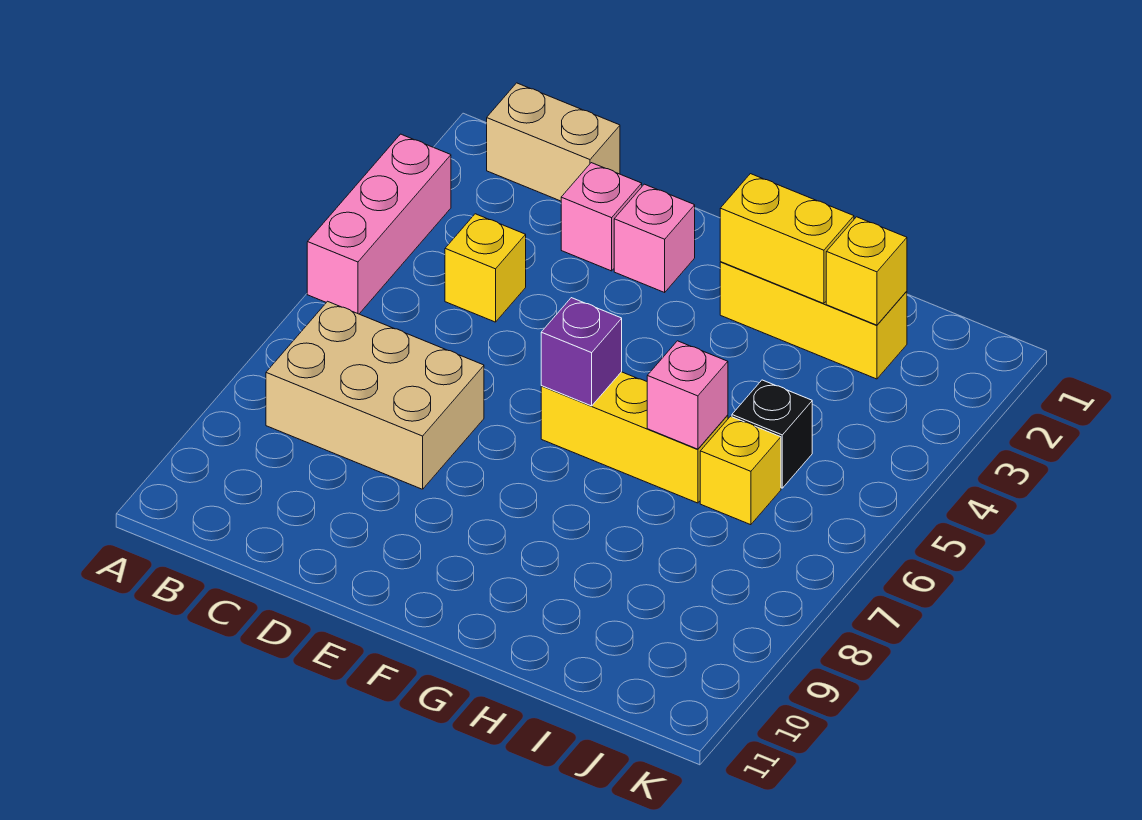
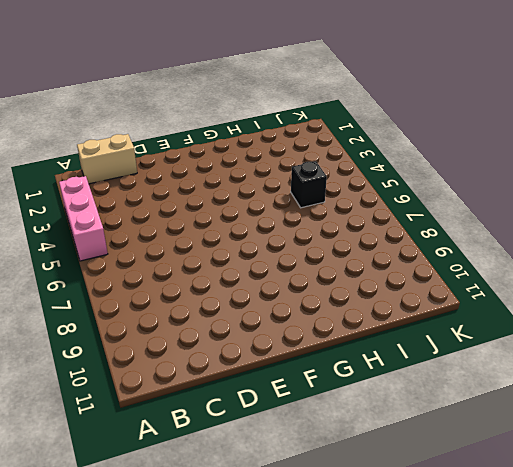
none -> tan brick B7:D8 level 1
none -> yellow brick C4 level 1
none -> pink brick D2 level 1

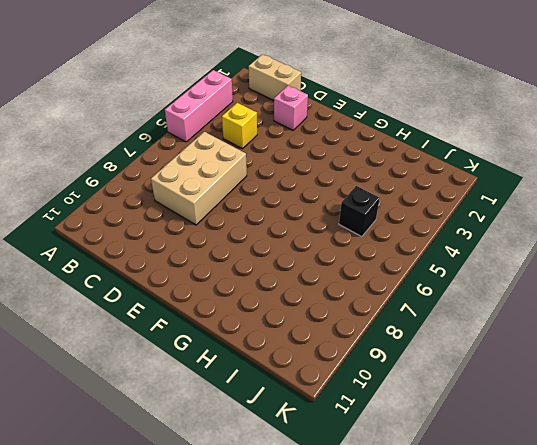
tan brick C6:D8 level 1 -> tan brick B7:D8 level 1
none -> pink brick E2 level 1
none -> yellow brick F6:H6 level 1
none -> yellow brick G2:I2 level 1

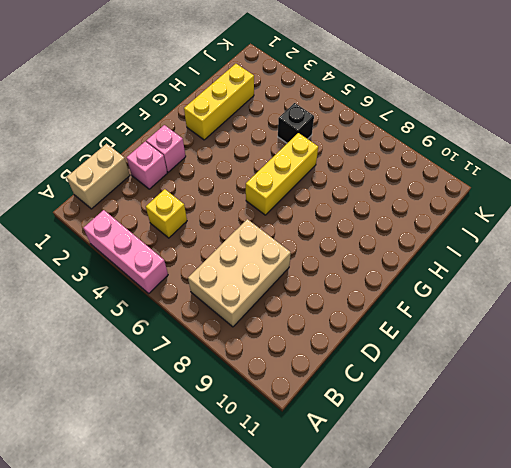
none -> yellow brick I6 level 1
none -> purple brick F6 level 2
none -> yellow brick G2:H2 level 2

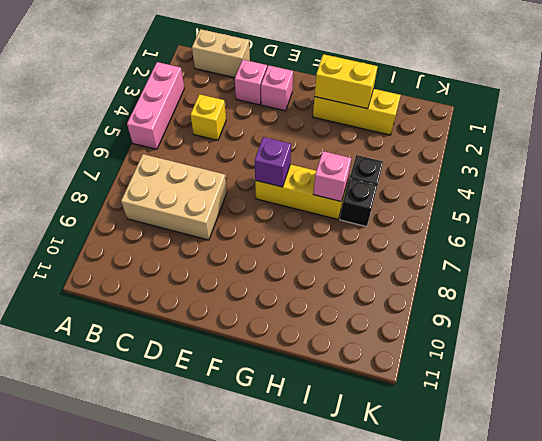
black brick I6 level 1 -> yellow brick I6 level 1
none -> yellow brick I2 level 2

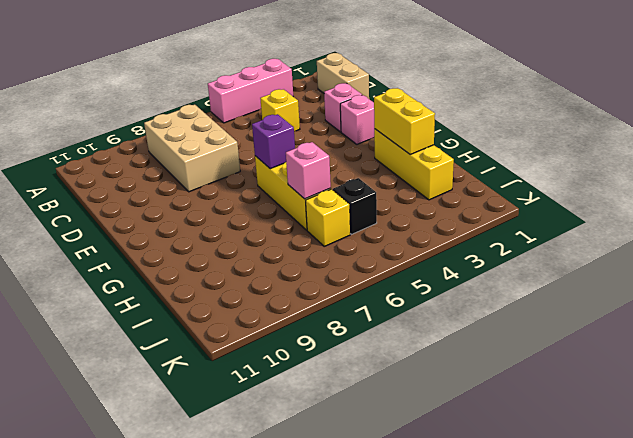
none -> yellow brick I2 level 2

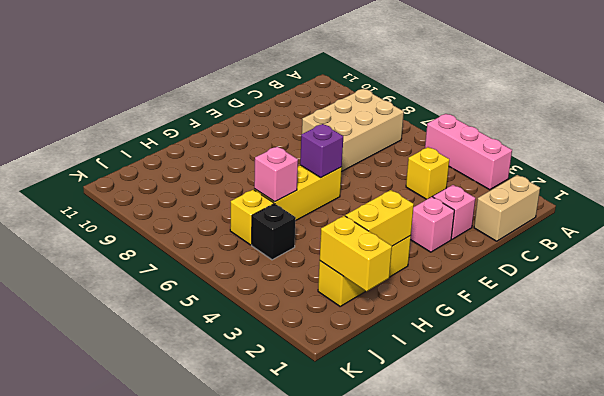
yellow brick I1:I2 level 2 -> yellow brick I2 level 2

